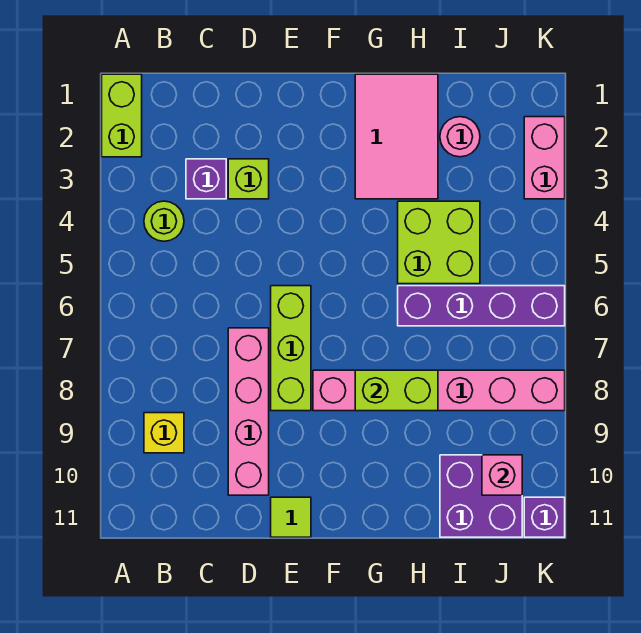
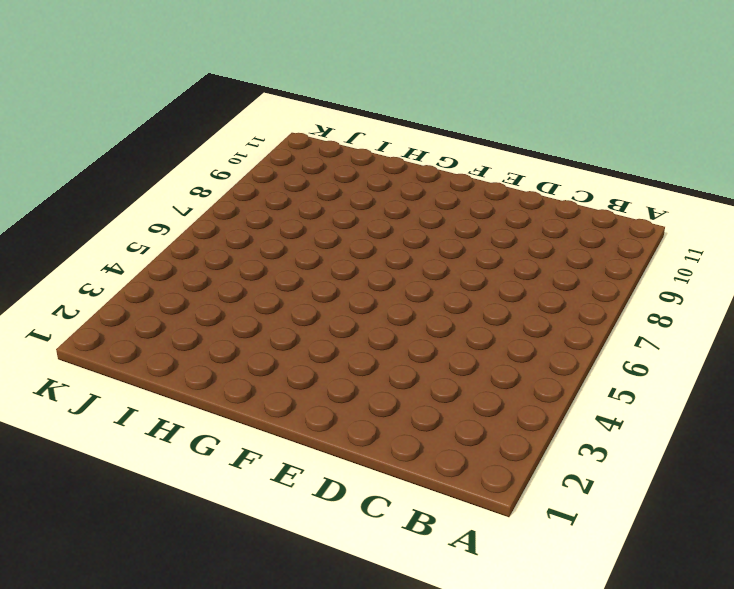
none -> lime brick A1:A2 level 1
none -> lime round brick B4 level 1
none -> yellow brick B9 level 1

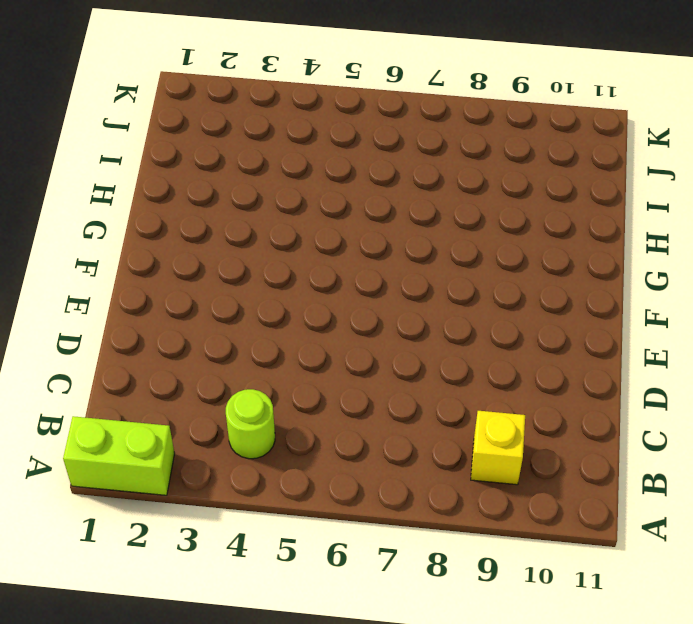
none -> purple brick C3 level 1
none -> lime brick D3 level 1
none -> pink brick D7:D10 level 1

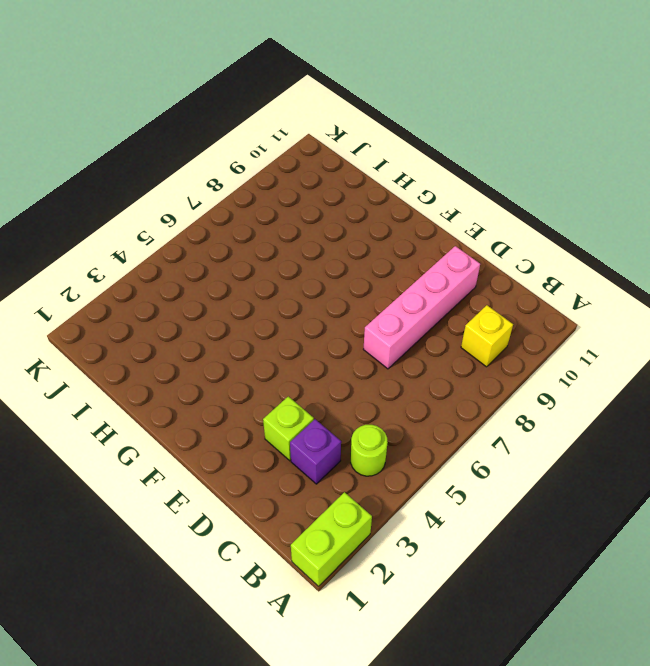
none -> lime brick E6:E8 level 1
none -> lime tile E11 level 1
none -> pink brick F8:K8 level 1

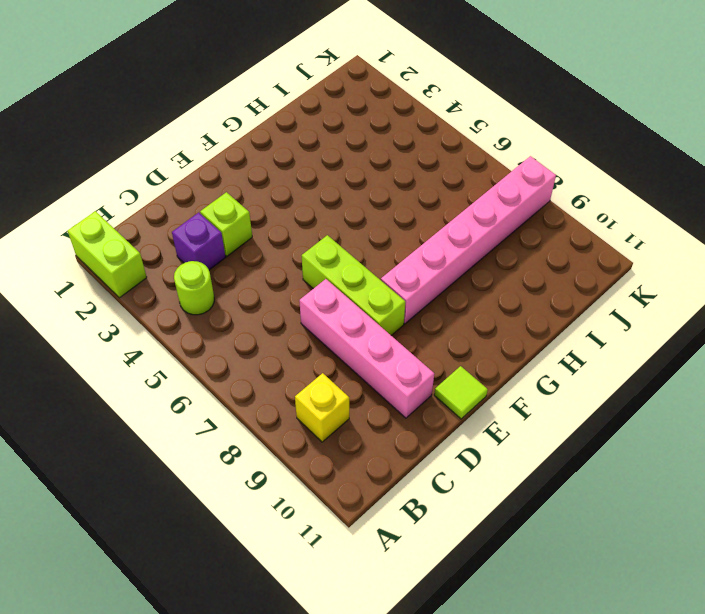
none -> pink tile G1:H3 level 1
none -> lime brick H4:I5 level 1
none -> purple brick H6:K6 level 1

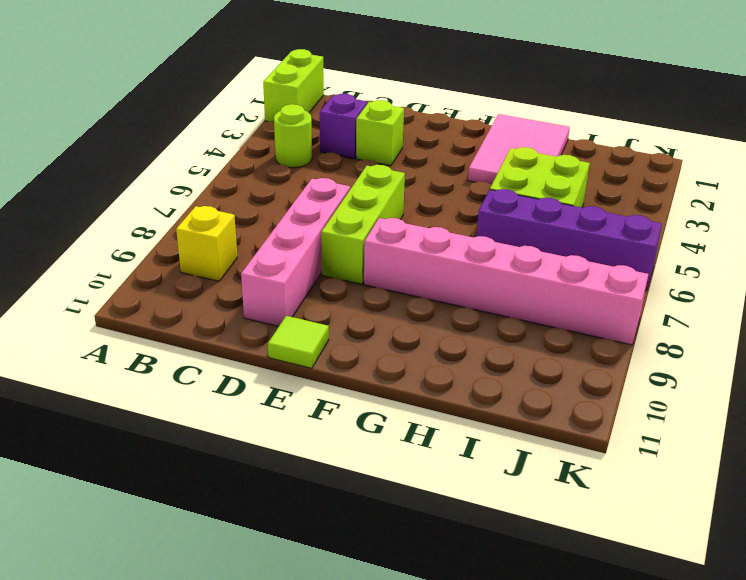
none -> pink round brick I2 level 1
none -> purple brick I10:J11 level 1
none -> pink brick K2:K3 level 1

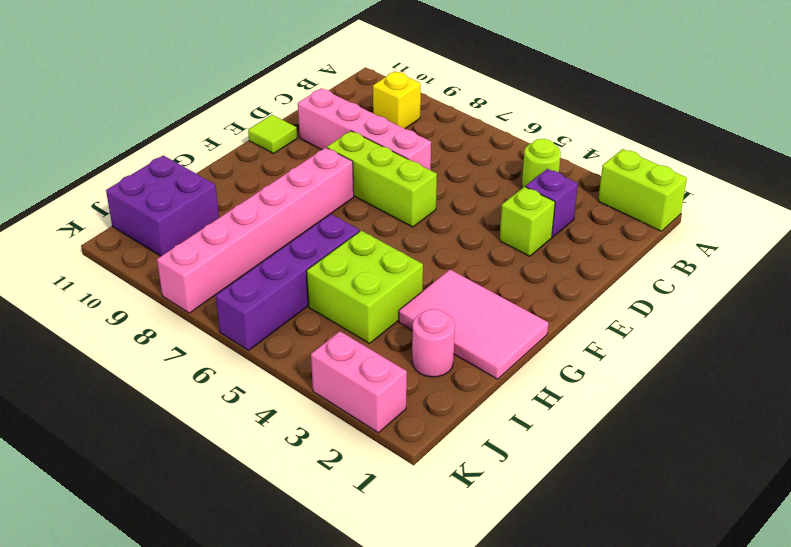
none -> purple brick K11 level 1
none -> lime brick G8:H8 level 2
none -> pink brick J10 level 2

